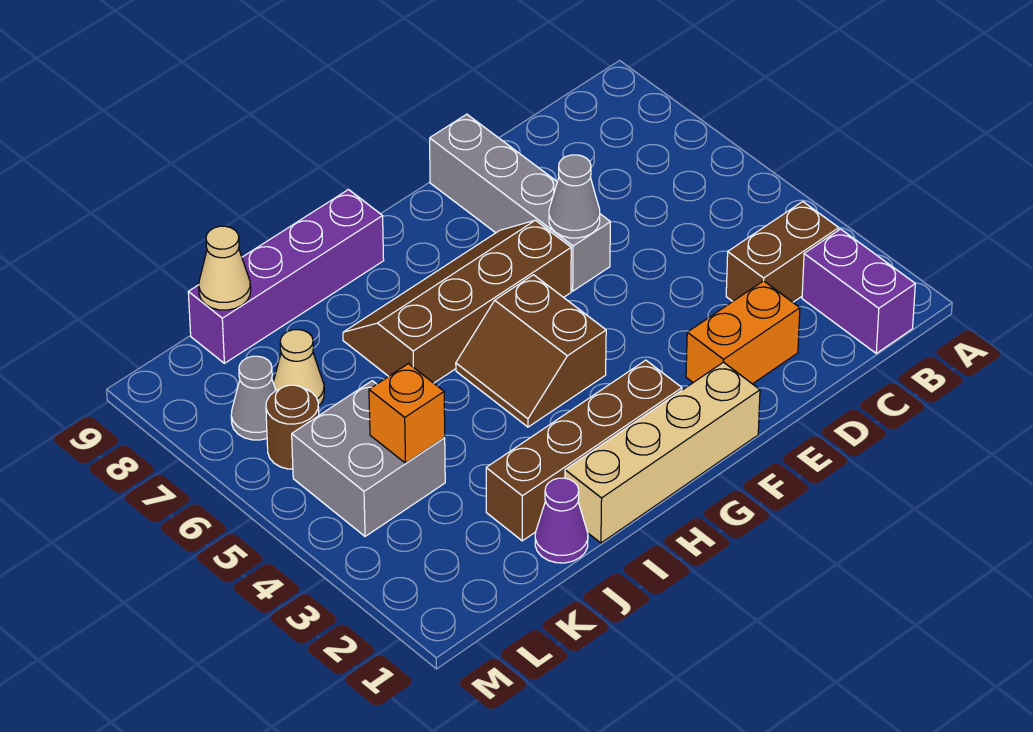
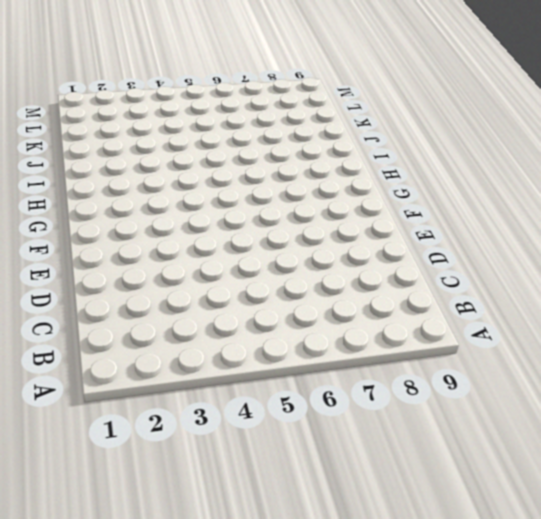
none -> purple brick B1:B2 level 1
none -> brown brick B3:C3 level 1
none -> orange brick D2:E2 level 1

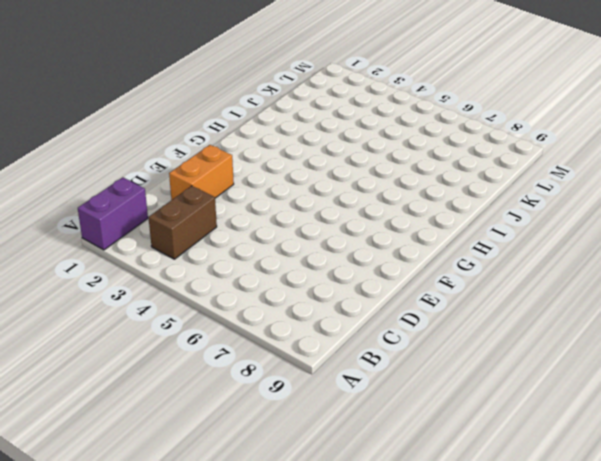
purple brick A1:B1 level 1 -> purple brick B1:B2 level 1
none -> grey brick E6:E9 level 1
none -> tan brick F1:I1 level 1
none -> brown slope F6:I7 level 1 top 6

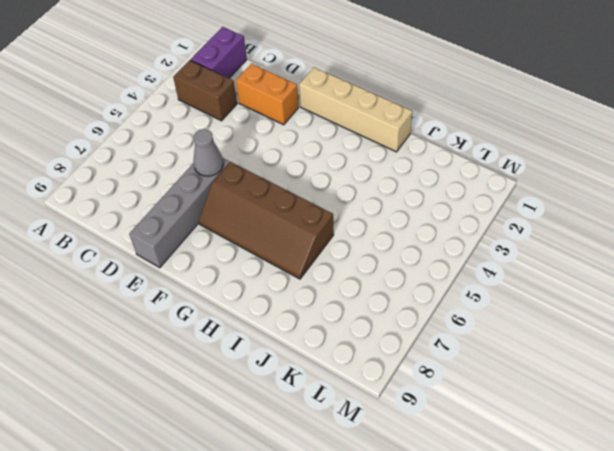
none -> brown brick G2:J2 level 1
none -> brown slope G4:H5 level 1 top G
none -> purple brick H9:K9 level 1

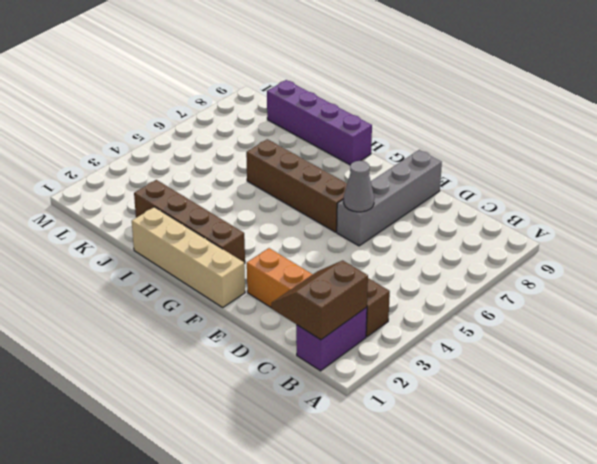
brown slope B1:C2 level 2 top B -> brown slope G4:H5 level 1 top G
none -> purple cone J1 level 1
none -> grey brick K4:L5 level 1
none -> tan cone K7 level 1

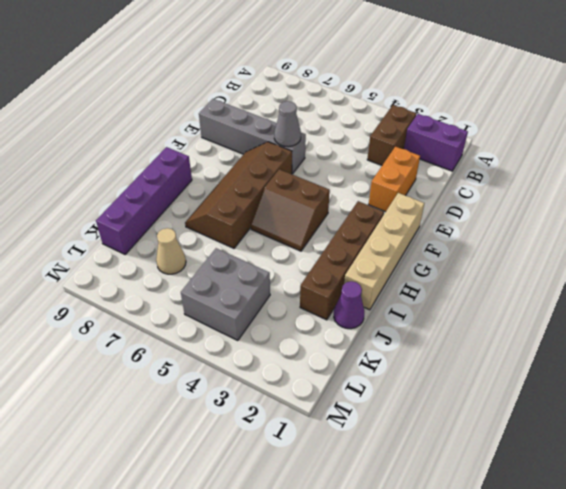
none -> brown round brick L6 level 1
none -> grey cone L7 level 1
none -> orange brick K4 level 2

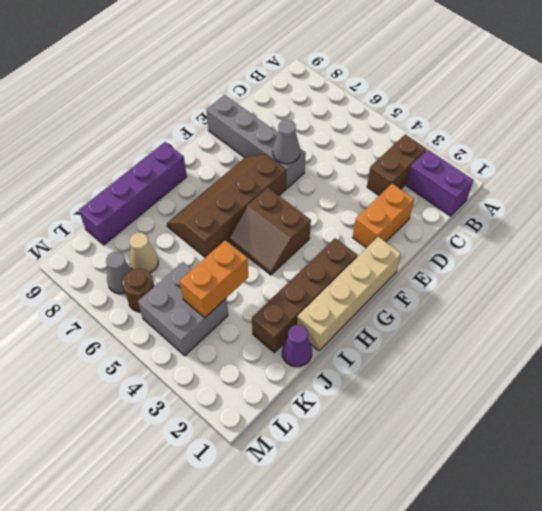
orange brick J4:K4 level 2 -> orange brick K4 level 2
none -> tan cone K9 level 2

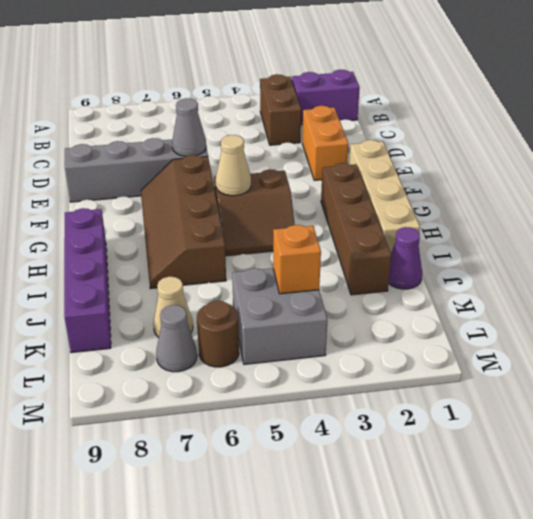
tan cone G5 level 2 -> tan cone K9 level 2

